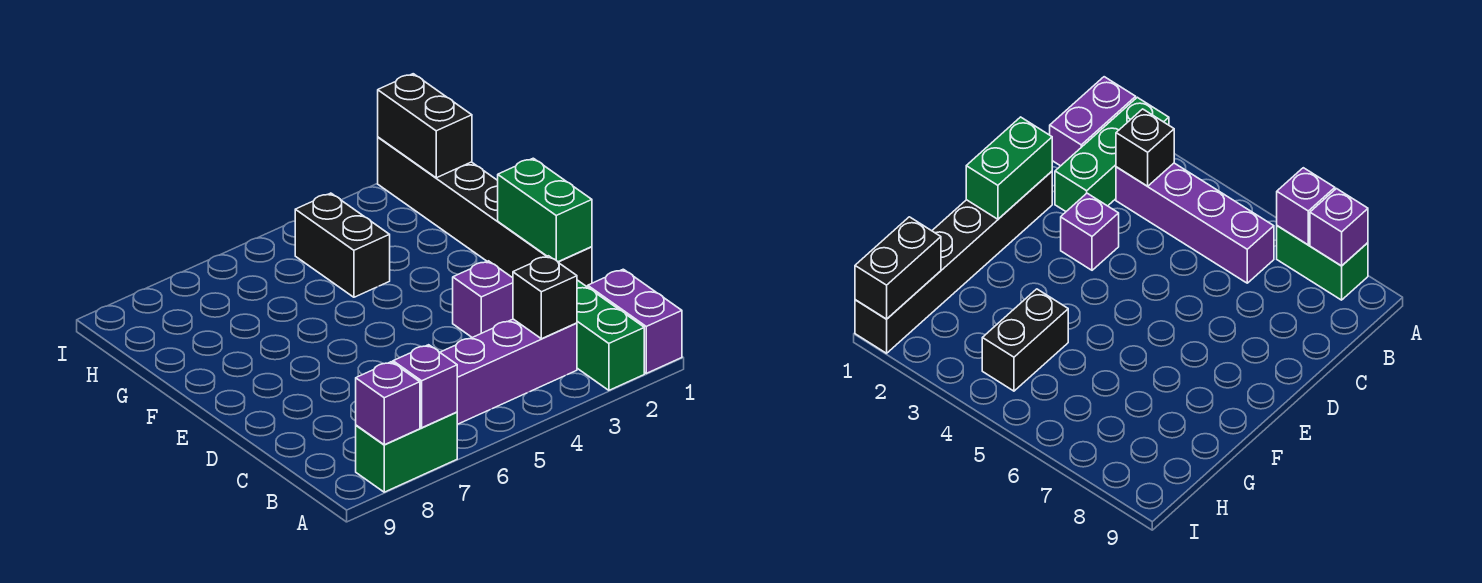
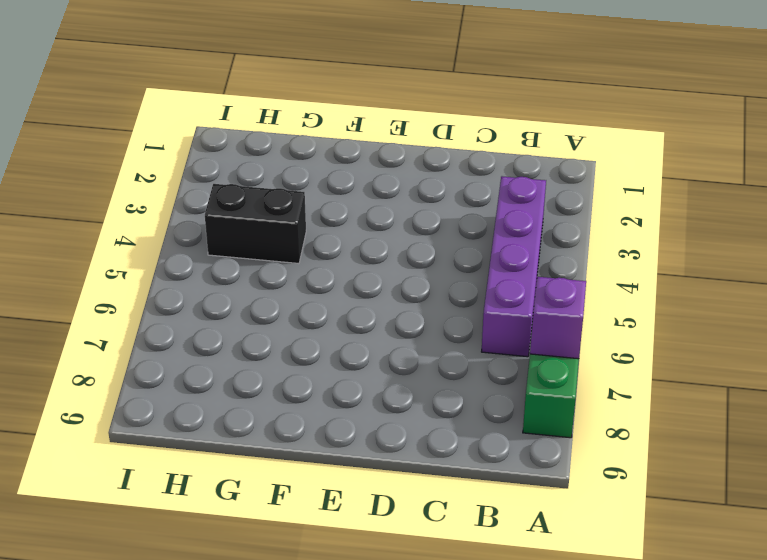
none -> purple brick A1:B1 level 1
none -> green brick A2:C2 level 1
none -> black brick D1:I1 level 1

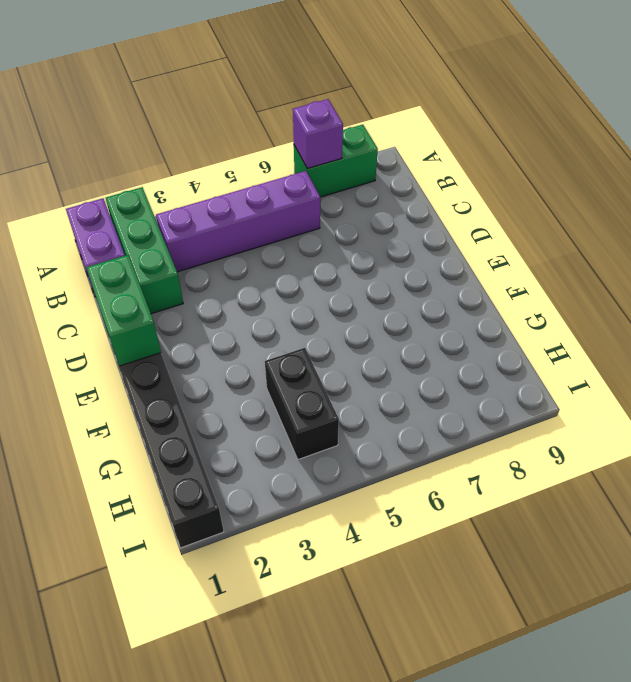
none -> purple brick D3 level 1
none -> purple brick A8 level 2
none -> black brick B3 level 2

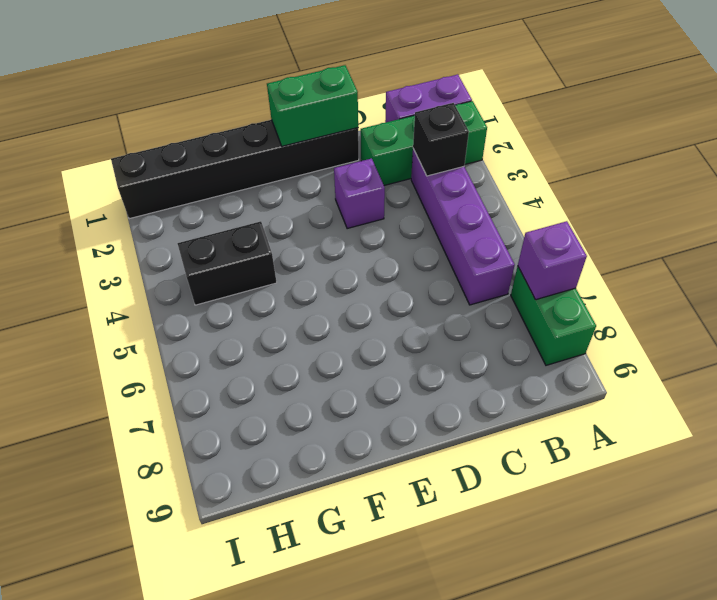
none -> purple brick A8 level 2
none -> black brick H1:I1 level 2

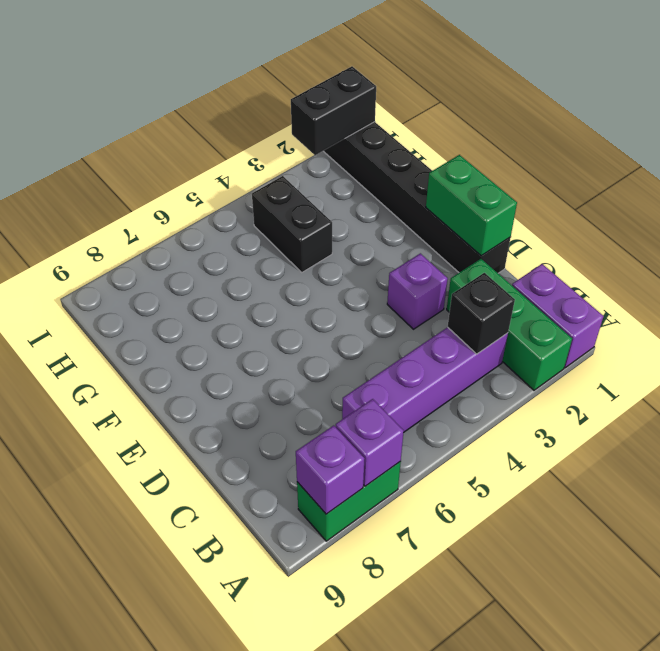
black brick I1:I2 level 2 -> black brick H1:I1 level 2

